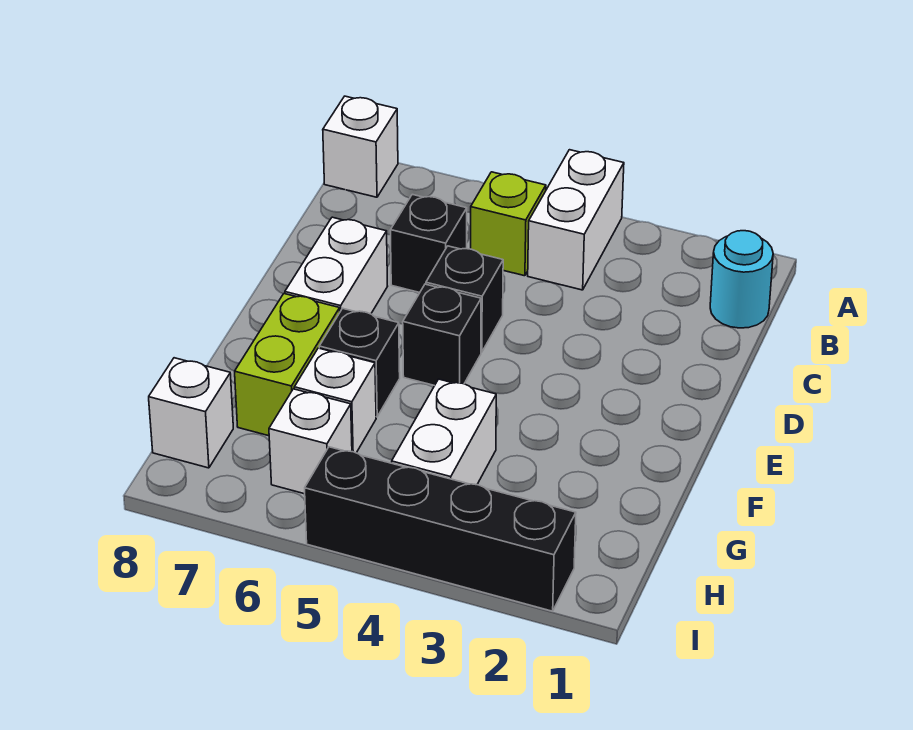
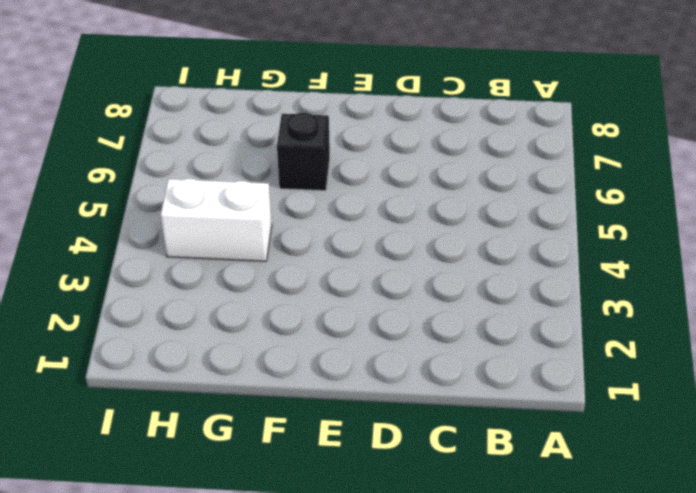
none -> white brick A4:B4 level 1
none -> white brick A8 level 1
none -> cyan round brick B1 level 1

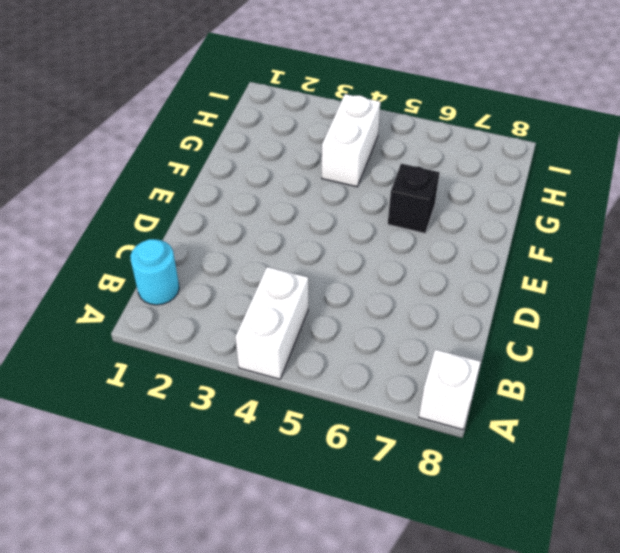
none -> lime brick B5 level 1
none -> black brick C6 level 1
none -> black brick D5 level 1

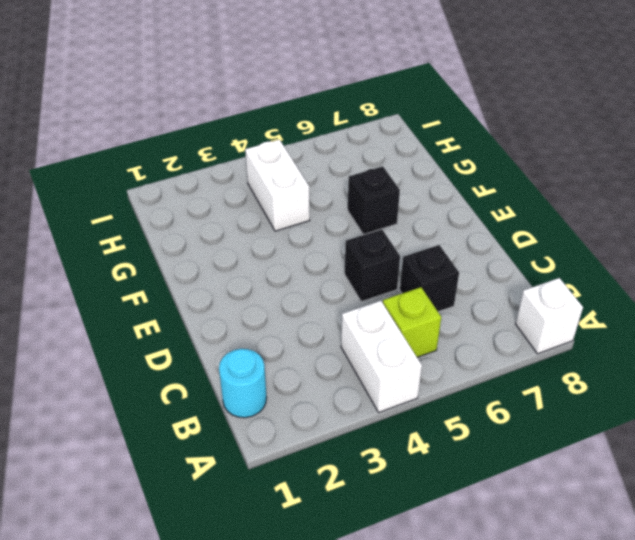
none -> white brick D7:E7 level 1
none -> black brick E5 level 1
none -> lime brick F7:G7 level 1

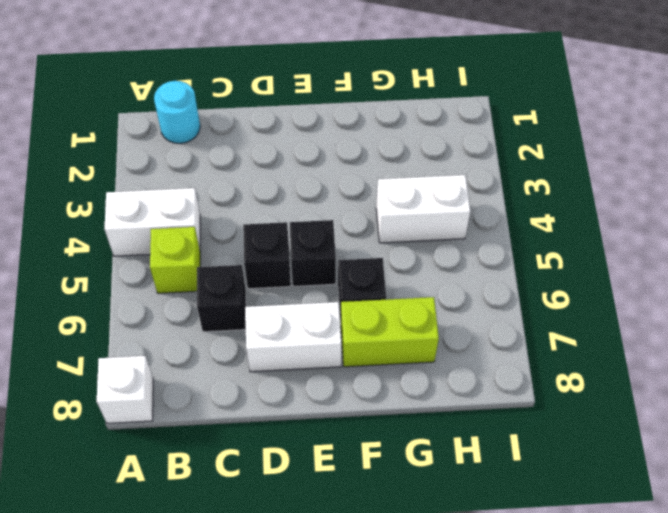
none -> white brick G6 level 1
none -> white brick H6 level 1
none -> white brick H8 level 1

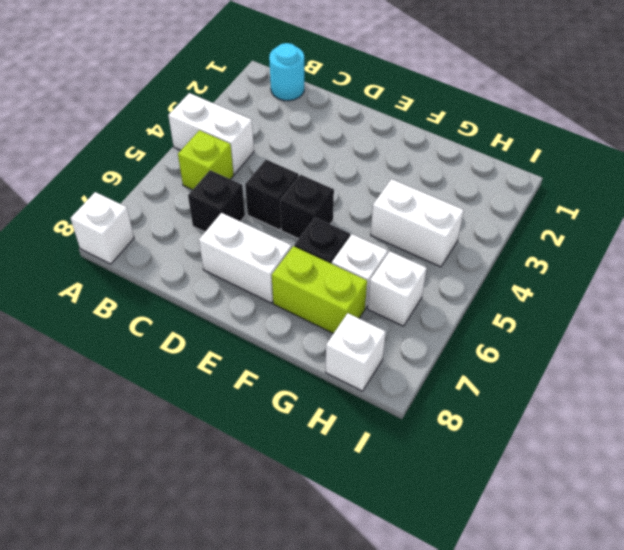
none -> black brick I2:I5 level 1

